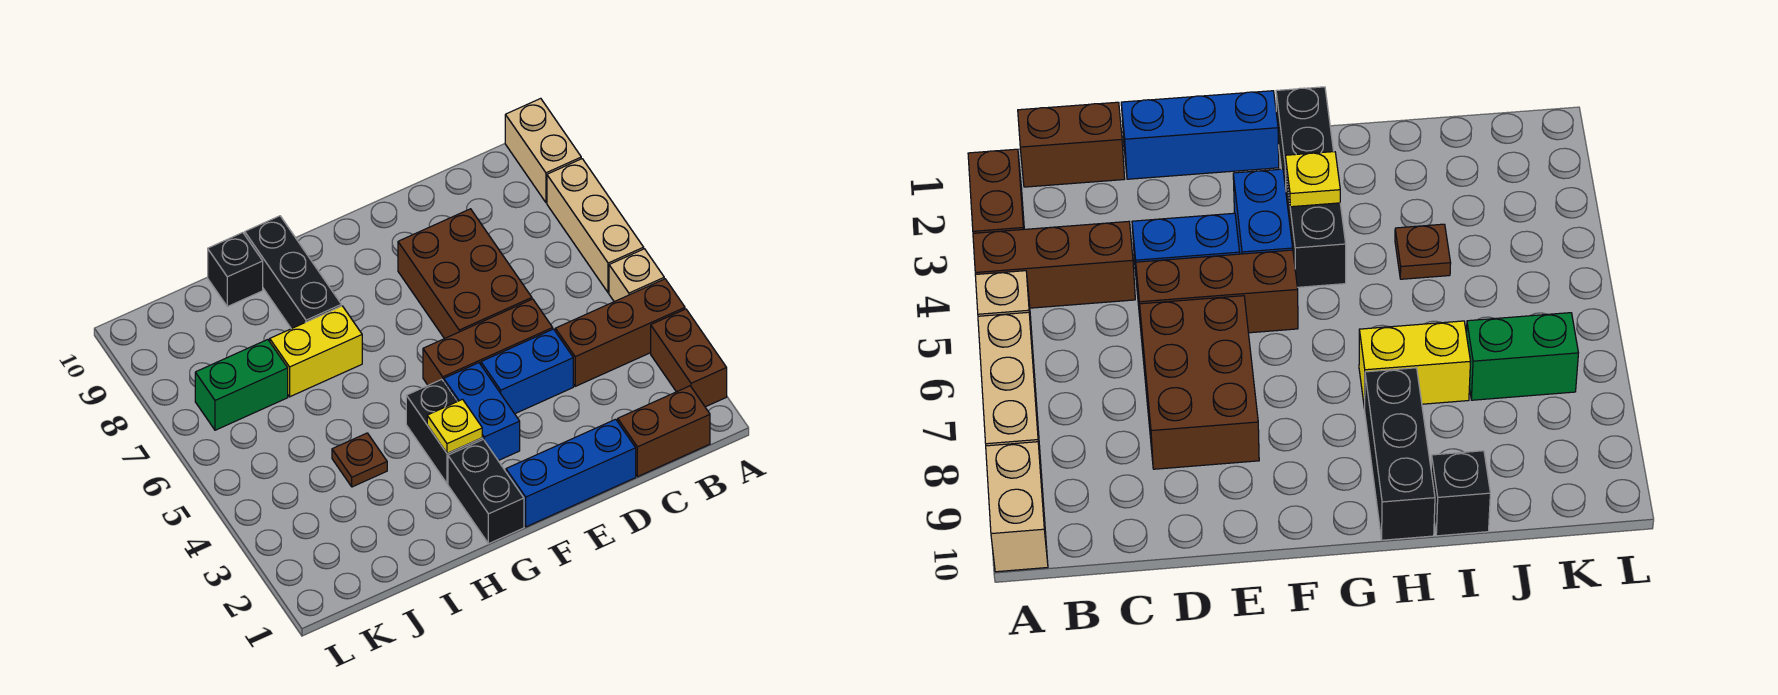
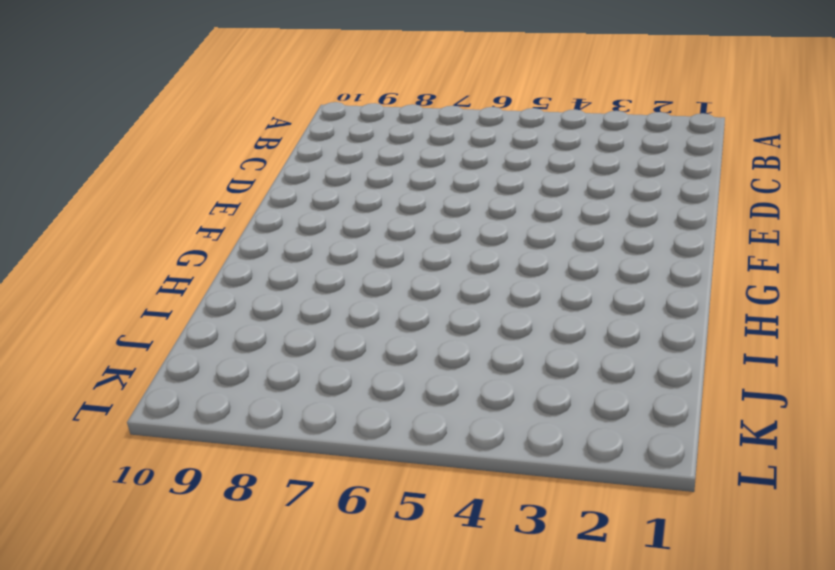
none -> brown brick A2:A3 level 1
none -> brown brick A4:C4 level 1
none -> tan brick A5 level 1

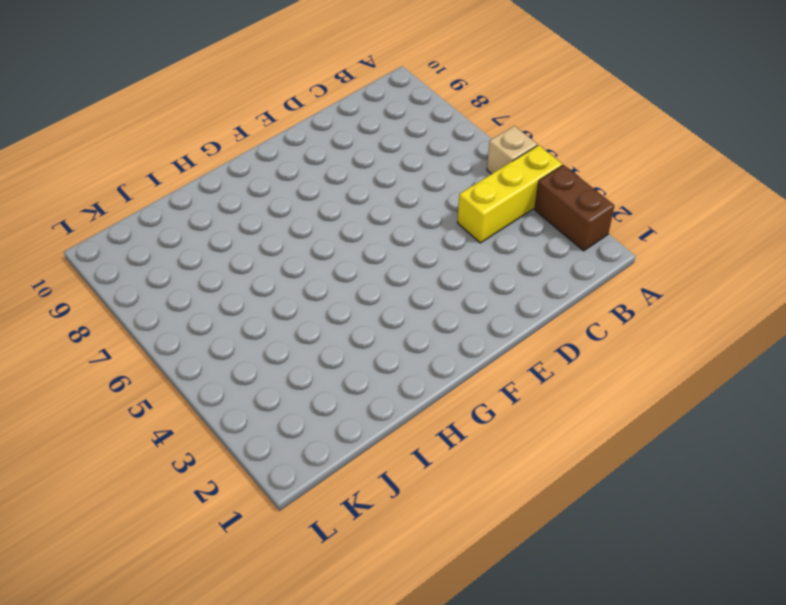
yellow brick A4:C4 level 1 -> brown brick A4:C4 level 1
none -> tan brick A6:A8 level 1
none -> tan brick A9:A10 level 1
none -> brown brick B1:C1 level 1

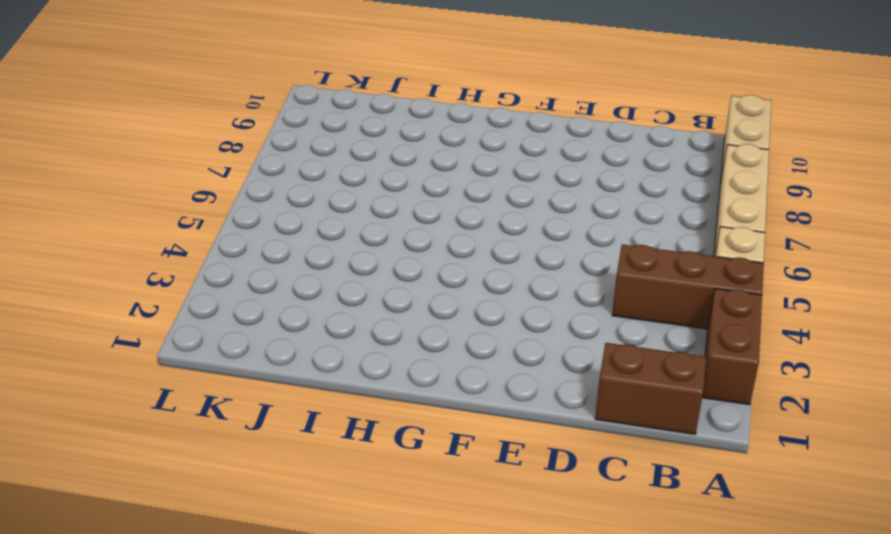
none -> blue brick D1:F1 level 1
none -> blue brick D4:E4 level 1
none -> brown brick D5:F5 level 1

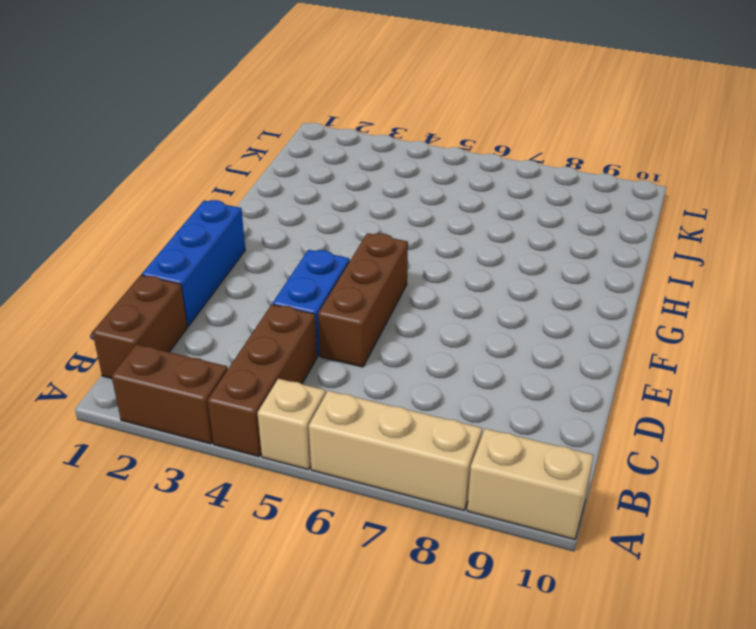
none -> brown brick D6:E8 level 1
none -> blue brick F3:F4 level 1
none -> black brick G1:G2 level 1

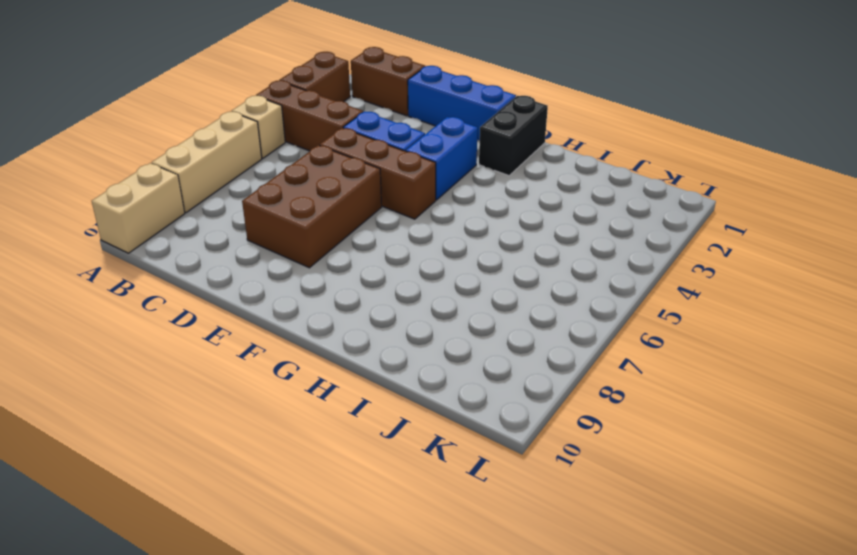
none -> black brick G3:G4 level 1
none -> yellow brick H7:I7 level 1
none -> black brick H8:H10 level 1

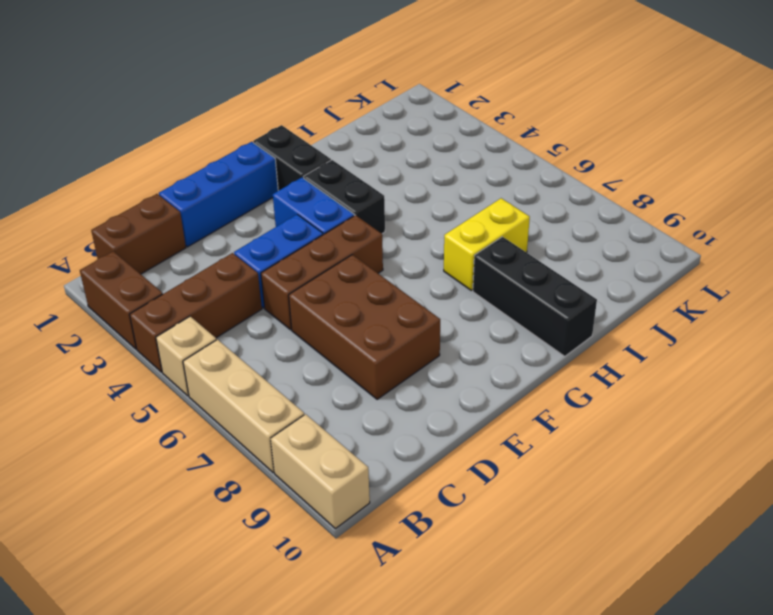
none -> brown plate I4 level 1
none -> black brick I10 level 1
none -> green brick J7:K7 level 1

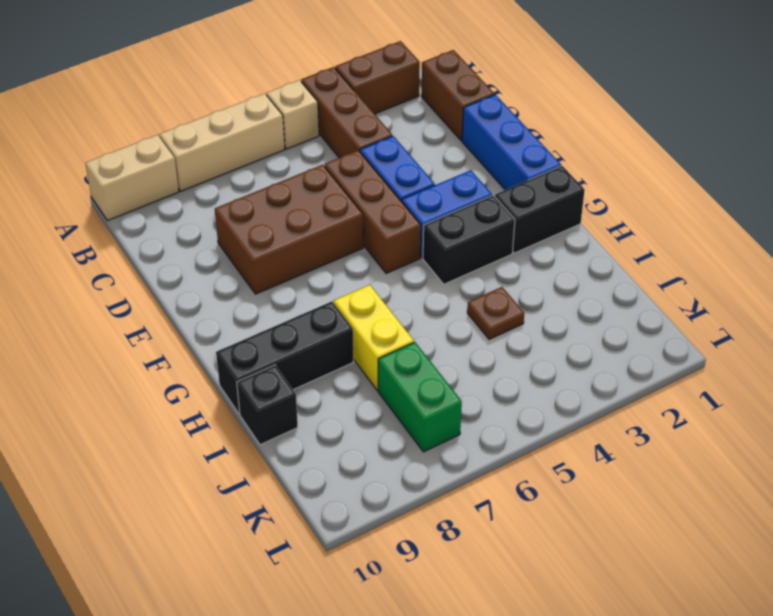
none -> yellow plate G3 level 2

